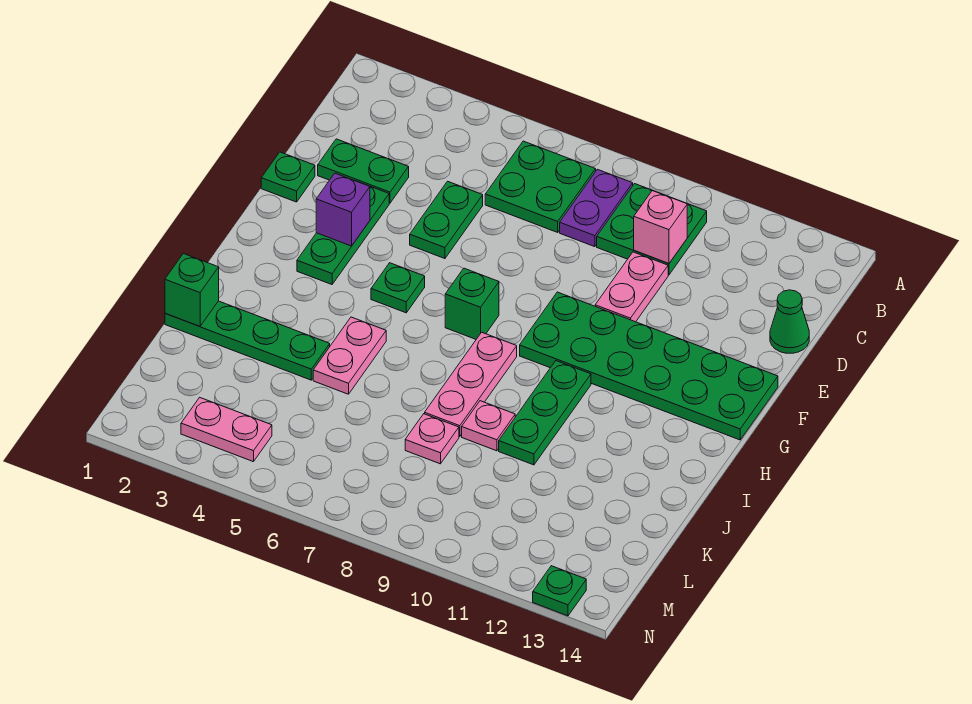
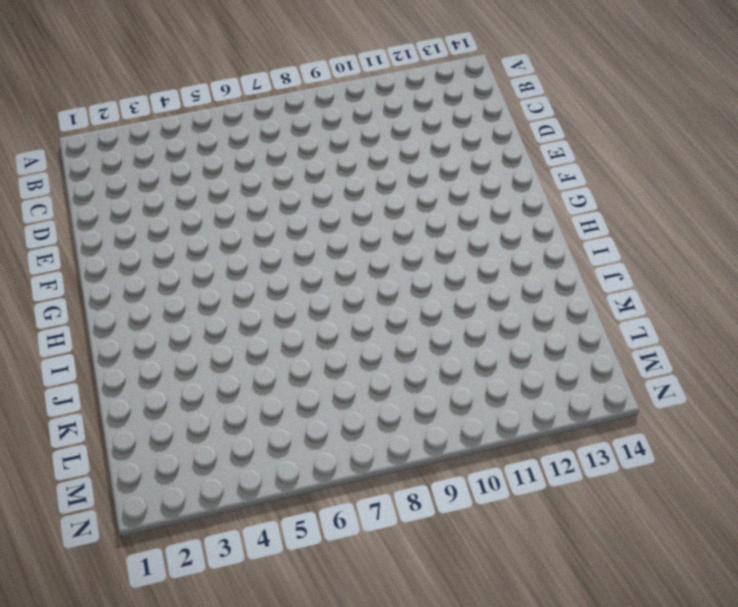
none -> green plate B6:C7 level 1
none -> purple plate B8:C8 level 1
none -> green plate B9:C10 level 1

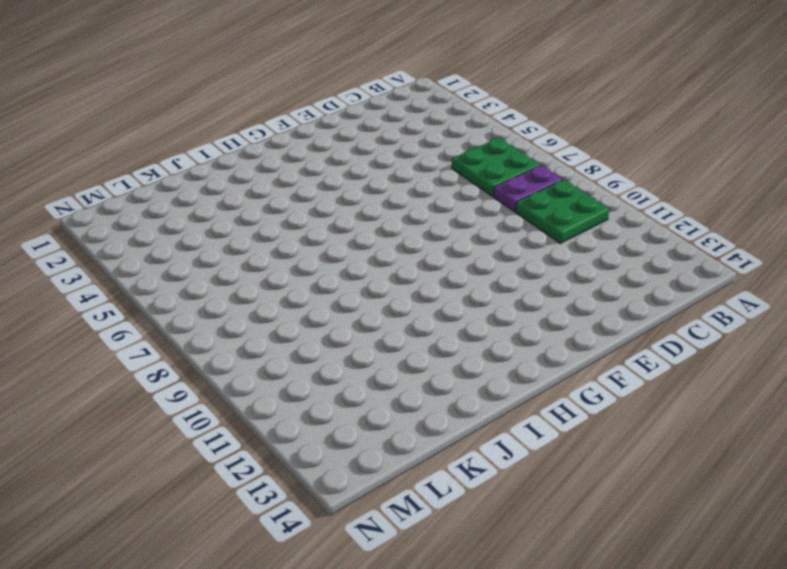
none -> green plate D2:D3 level 1
none -> green plate D5:E5 level 1
none -> pink plate D10:E10 level 1

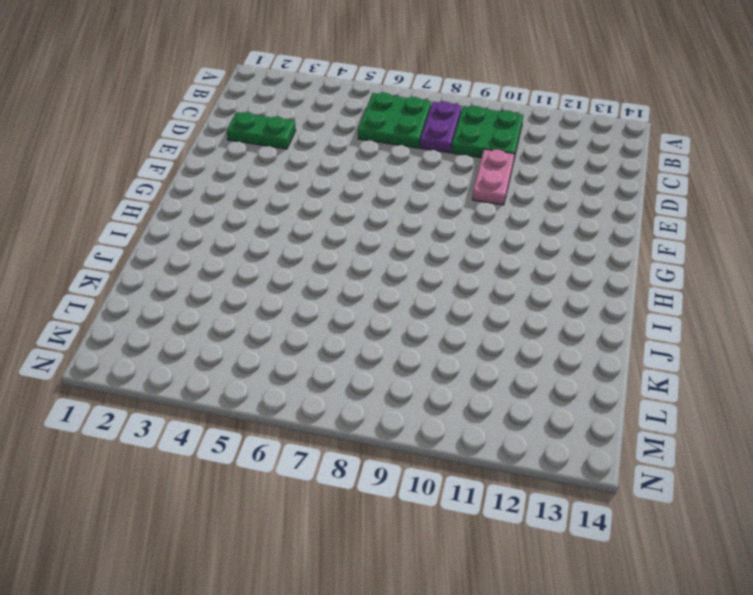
none -> green plate D5:E5 level 1
none -> green cone D14 level 1
none -> green plate E1 level 1

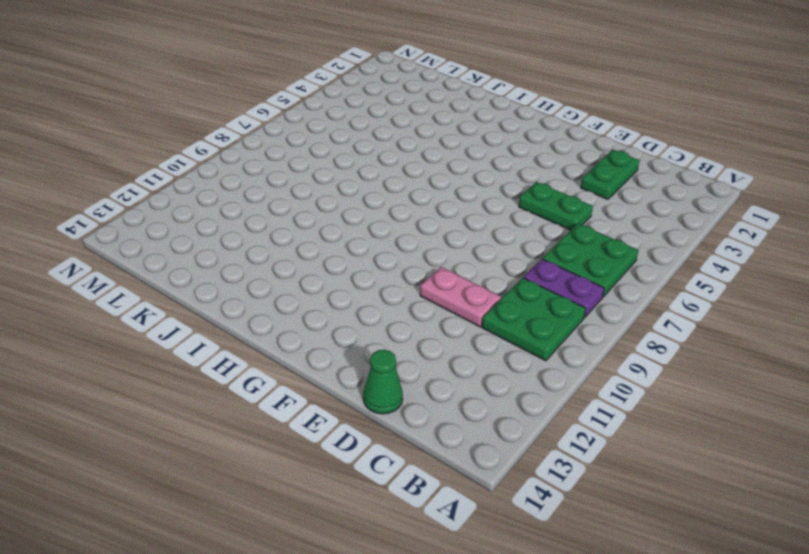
none -> green plate E1 level 1
none -> green plate E3:G3 level 1
none -> green plate F9:G14 level 1

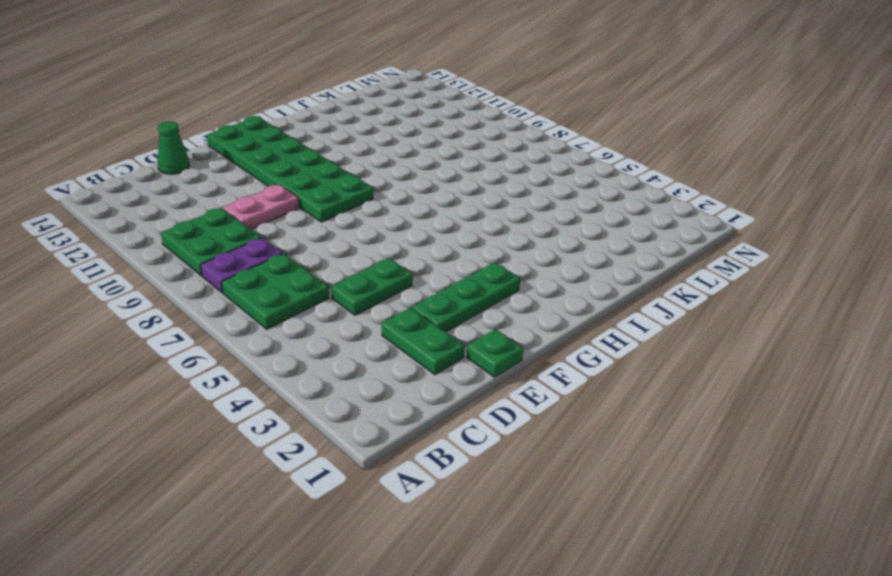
none -> green plate G5 level 1
none -> green brick G7 level 1
none -> pink plate H8:J8 level 1

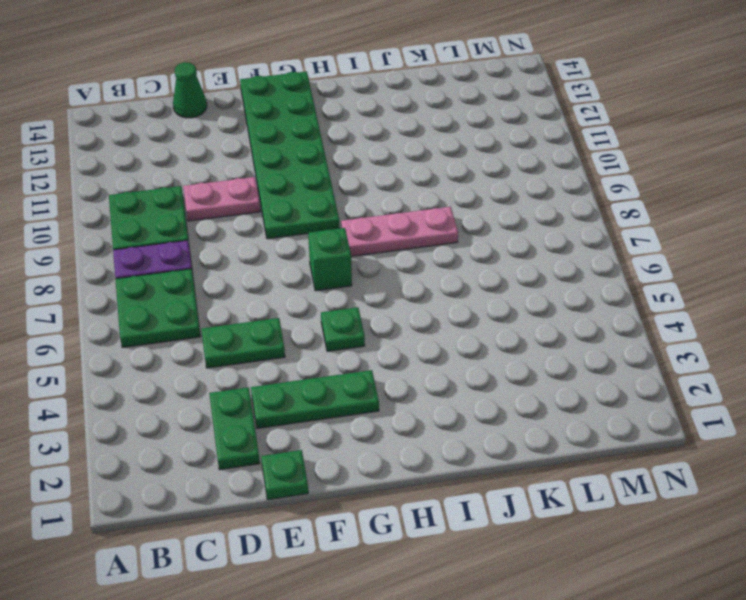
none -> green plate H10:J10 level 1
none -> pink plate I5:J5 level 1
none -> green plate J1:J4 level 1

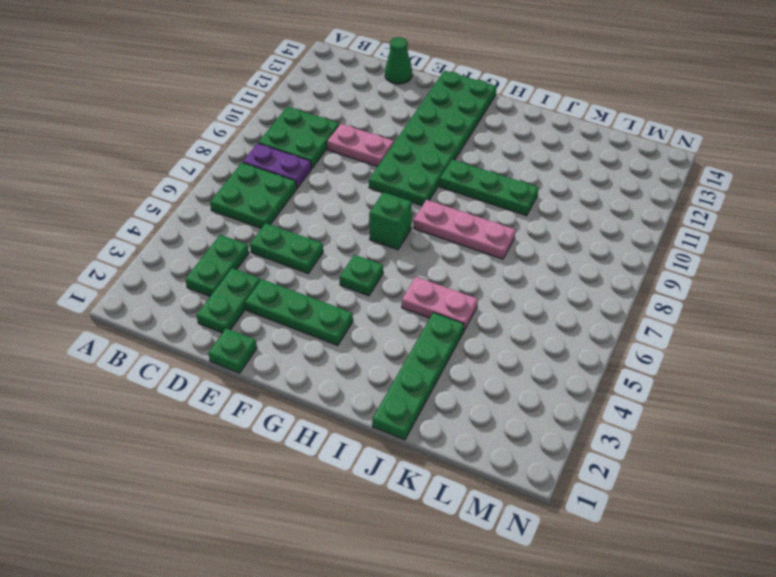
green plate C3:C4 level 1 -> none
none -> pink plate J9 level 1
none -> pink plate K8 level 1
none -> pink plate M3:M4 level 1

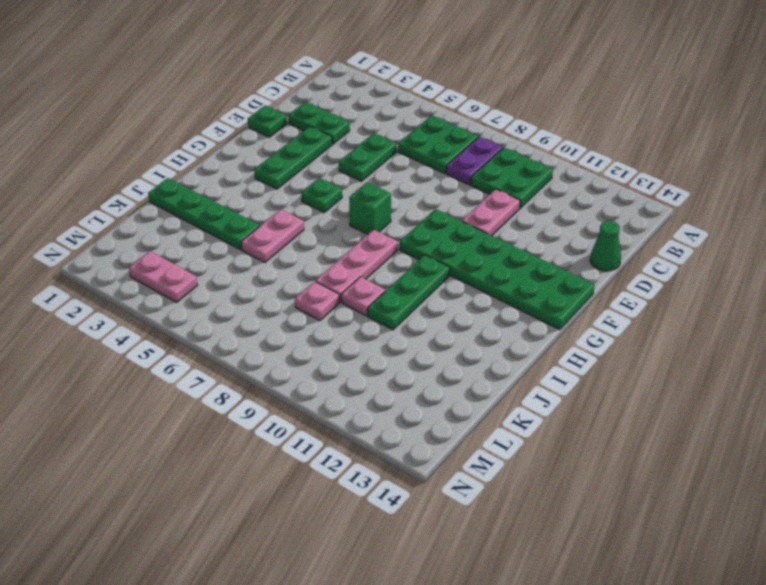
none -> green plate N13 level 1
none -> pink brick C10 level 2
none -> purple brick F3 level 2

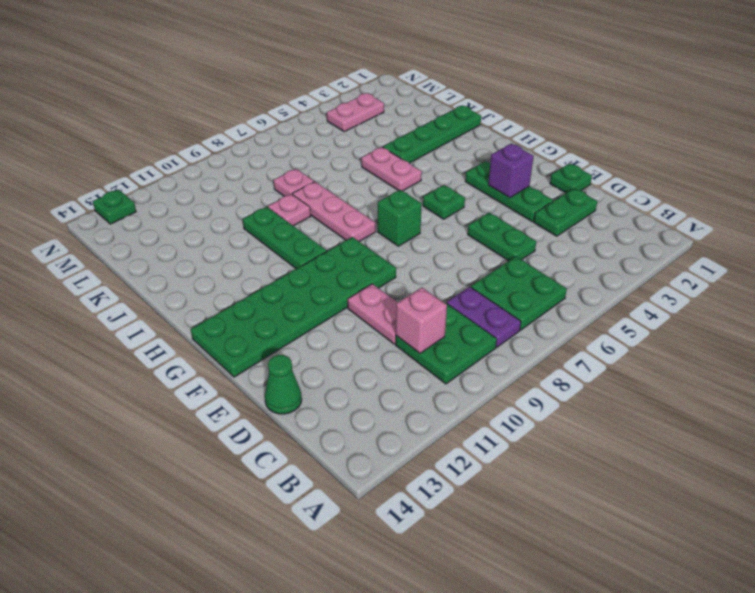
none -> green brick J1 level 2

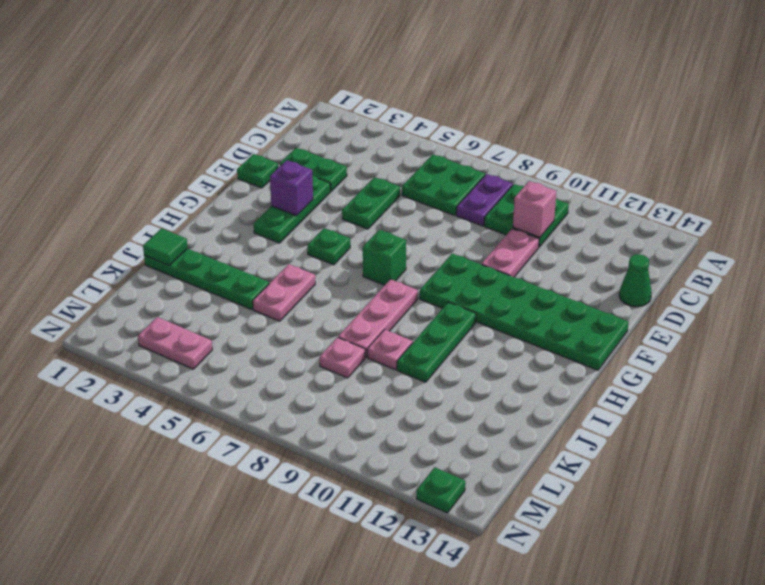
green tile J1 level 2 -> green brick J1 level 2

